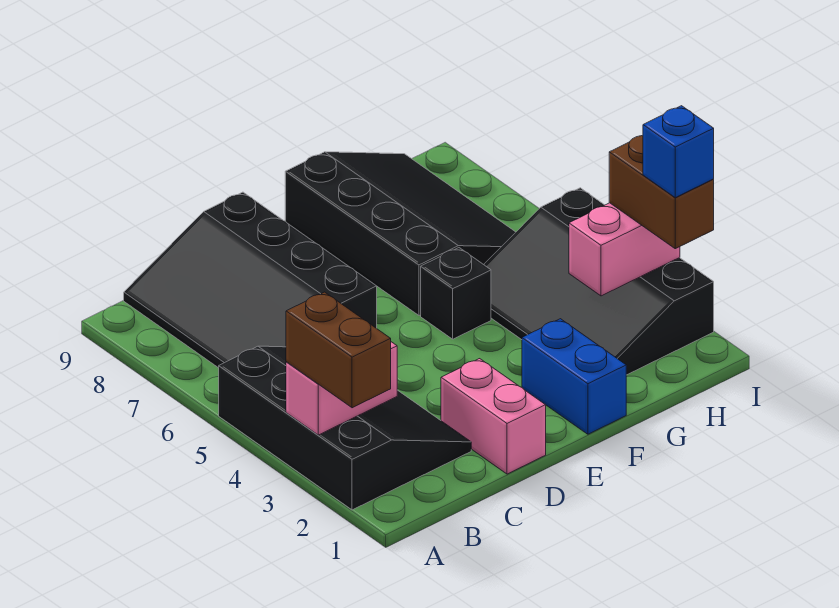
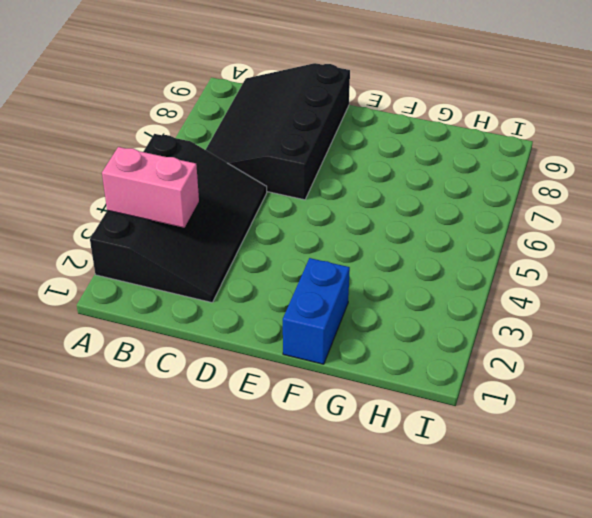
none -> pink brick D1:D2 level 1
none -> black brick F5 level 1
none -> black slope F6:H9 level 1 top F

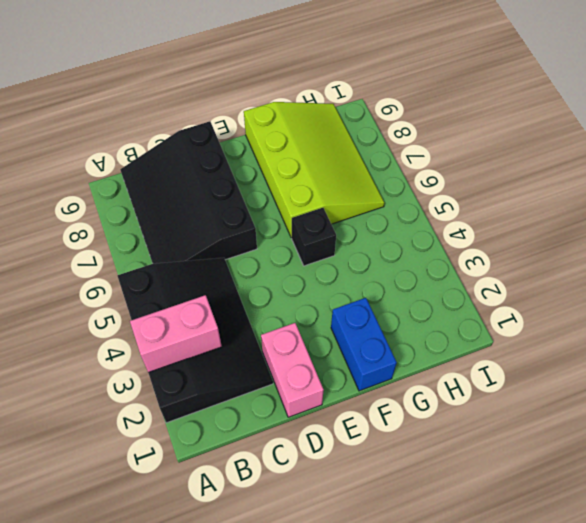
lime slope F6:H9 level 1 top F -> black slope F6:H9 level 1 top F
none -> black slope G2:I5 level 1 top I
none -> pink brick H3:I3 level 2
none -> brown brick A2:A3 level 3

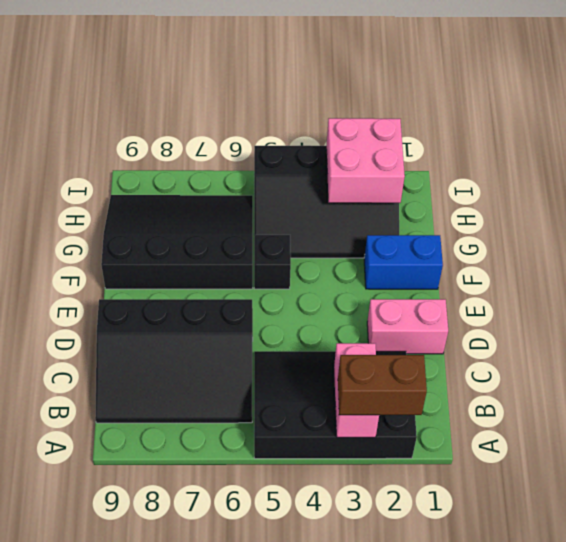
pink brick H2:I3 level 2 -> pink brick H3:I3 level 2
none -> brown brick I2:I3 level 3
none -> blue brick I2 level 4

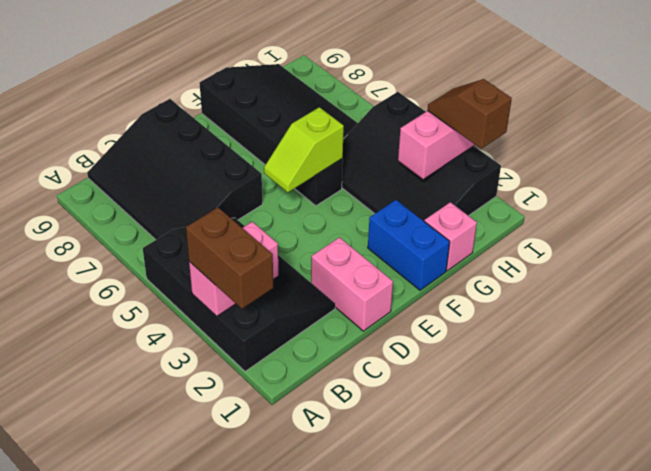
lime slope E5:F5 level 2 top F -> none
pink brick G1 level 1 -> none
brown slope I2:I3 level 3 top 2 -> brown brick I2:I3 level 3
none -> blue brick I2 level 4

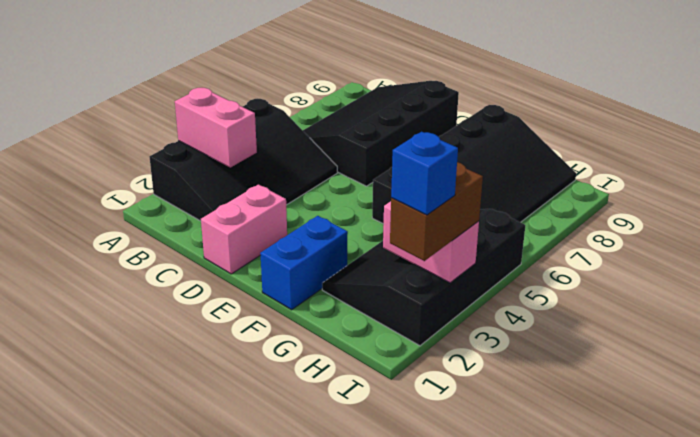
none -> brown brick A2:A3 level 3

